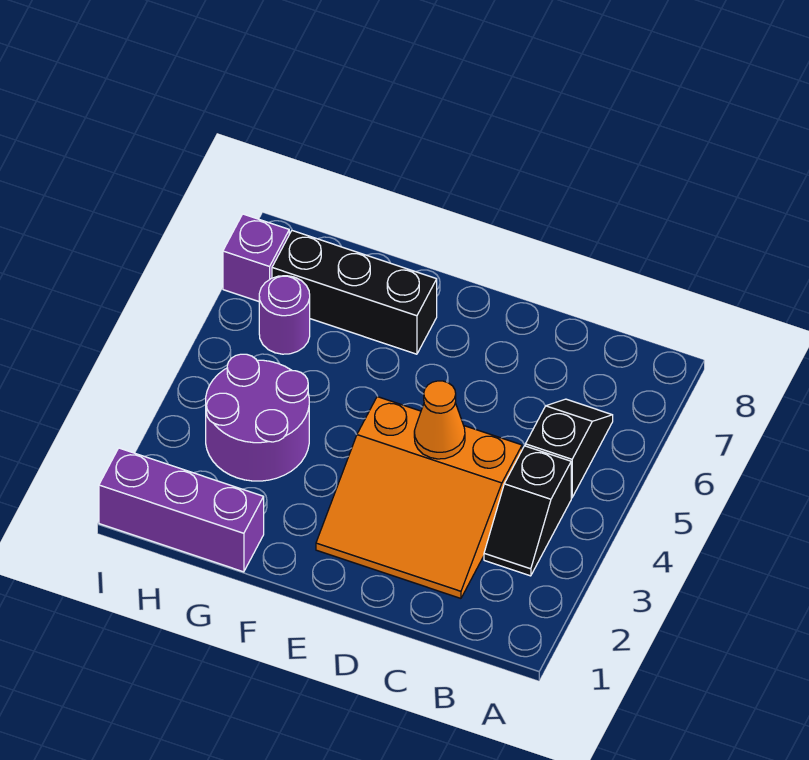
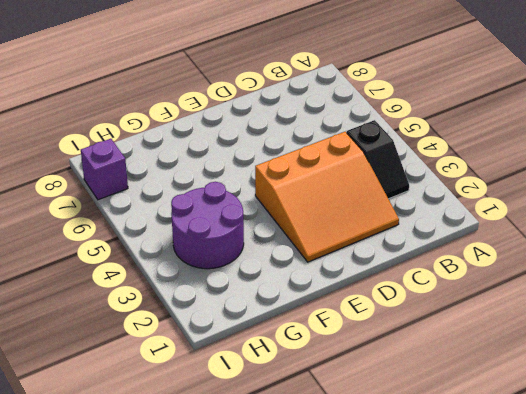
none -> black slope B5:B6 level 1 top 5
none -> black brick F7:H7 level 1

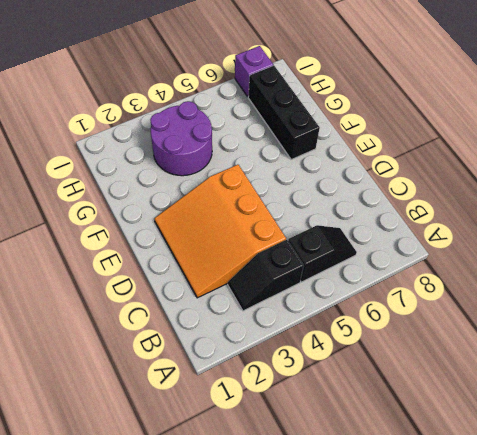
none -> purple brick G1:I1 level 1
none -> purple round brick H6 level 1

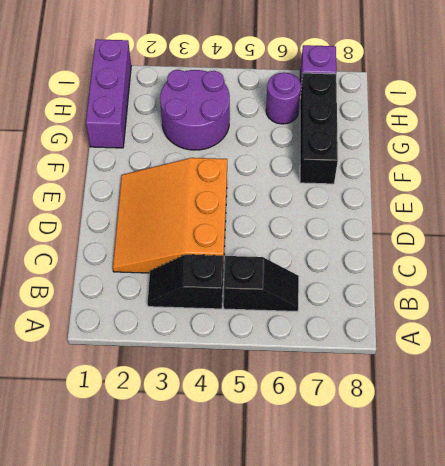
none -> orange cone D4 level 2

